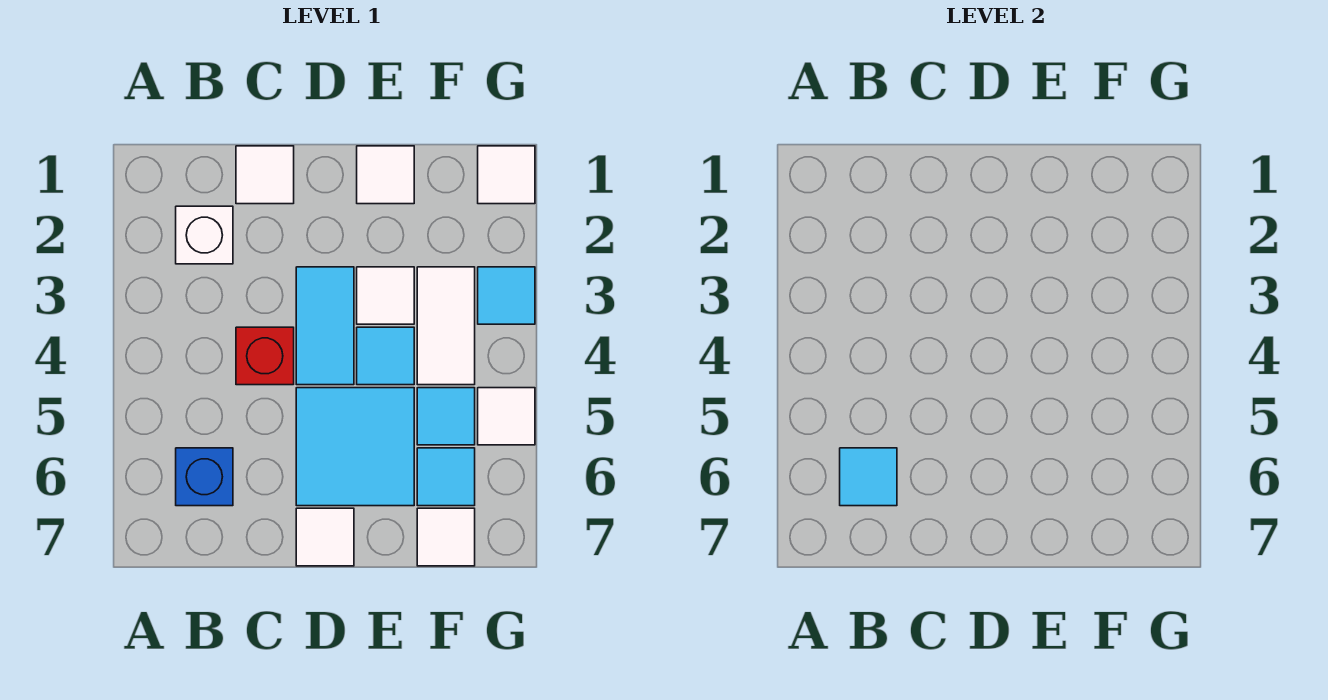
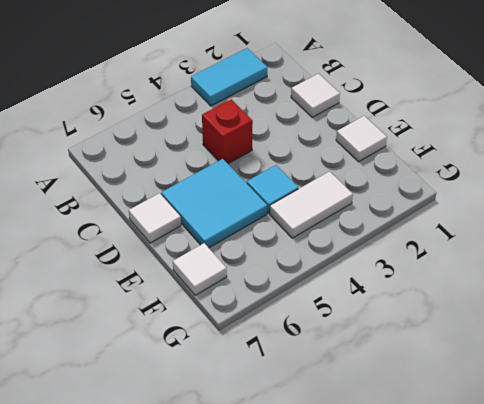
cyan tile A2:A3 level 1 -> cyan tile D3:D4 level 1
none -> white brick B2 level 1
none -> blue brick B6 level 1
none -> white tile E3 level 1

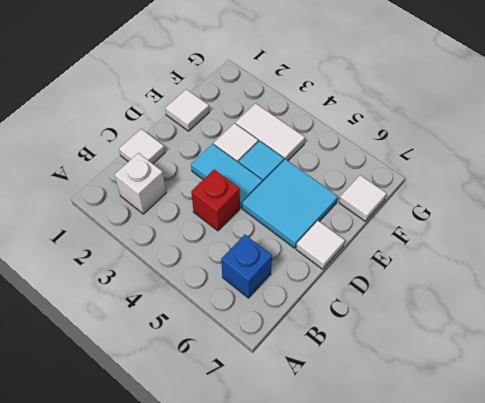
none -> cyan tile F5 level 1
none -> cyan tile F6 level 1
none -> white tile G1 level 1

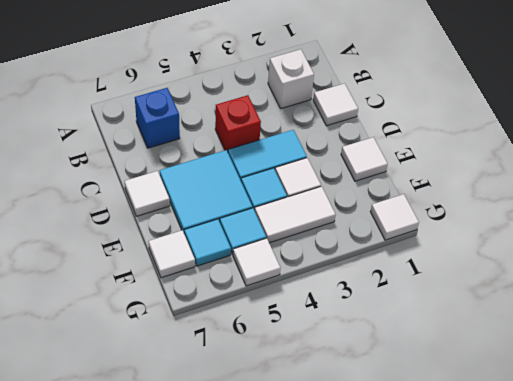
none -> cyan tile G3 level 1
none -> cyan tile B6 level 2

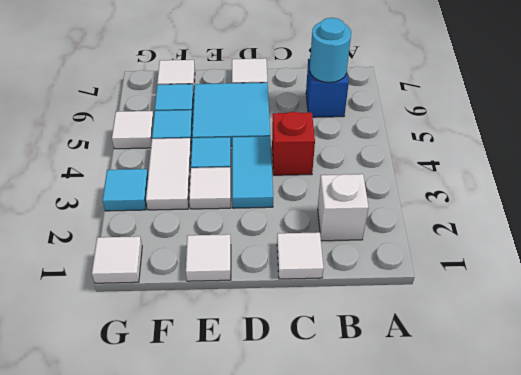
cyan round brick B6 level 2 -> cyan tile B6 level 2

